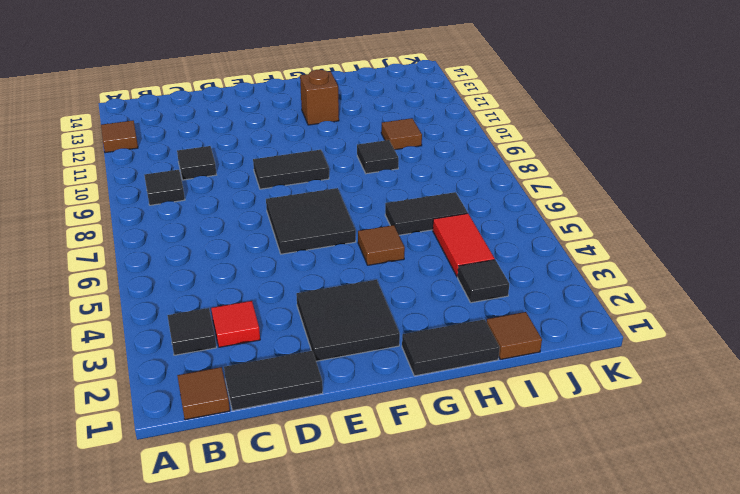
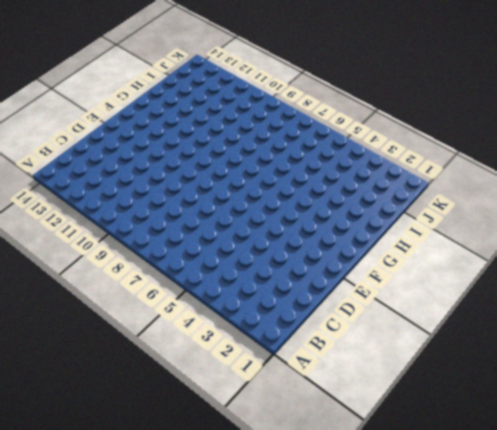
none -> brown tile A12 level 1
none -> brown tile B1 level 1
none -> black tile B3 level 1

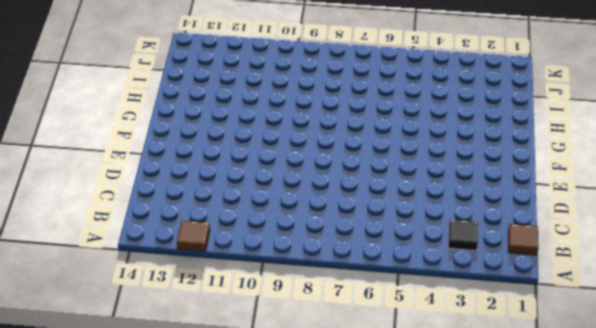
none -> black tile B9 level 1
none -> black tile C1:D1 level 1
none -> red tile C3 level 1

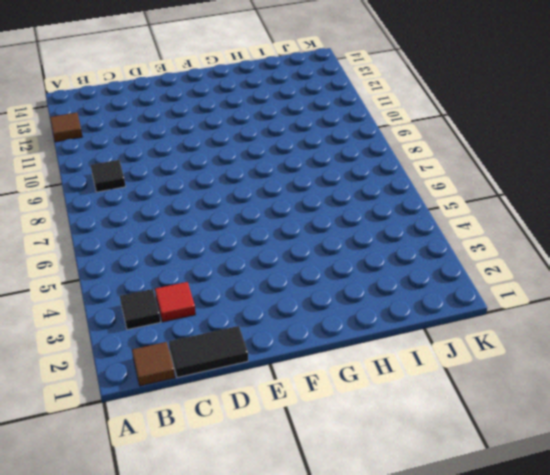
none -> black tile C10 level 1
none -> black tile E2:F3 level 1
none -> black tile E6:F7 level 1

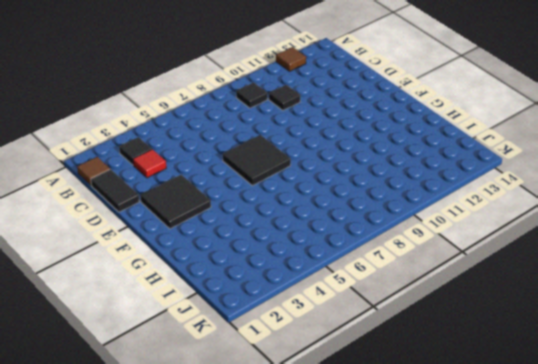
none -> black tile E9:F9 level 1
none -> black tile G1:H1 level 1
none -> brown tile G5 level 1

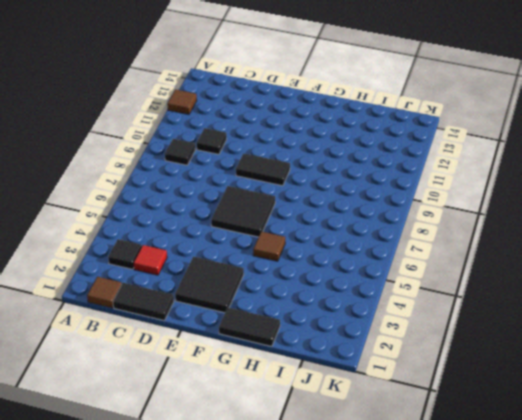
none -> brown brick G12 level 1
none -> black tile H6:I6 level 1
none -> black tile H9 level 1

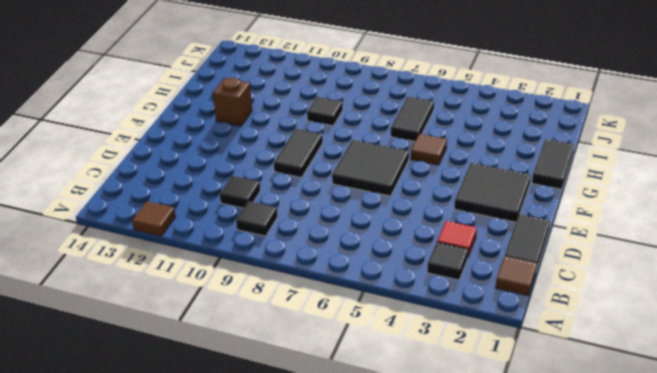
none -> brown tile I1 level 1
none -> black tile I3 level 1
none -> red tile I4:I5 level 1

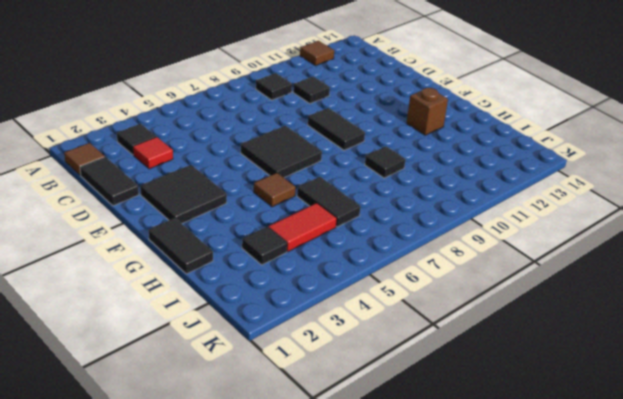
none -> brown tile I1 level 1
none -> brown tile I10 level 1

